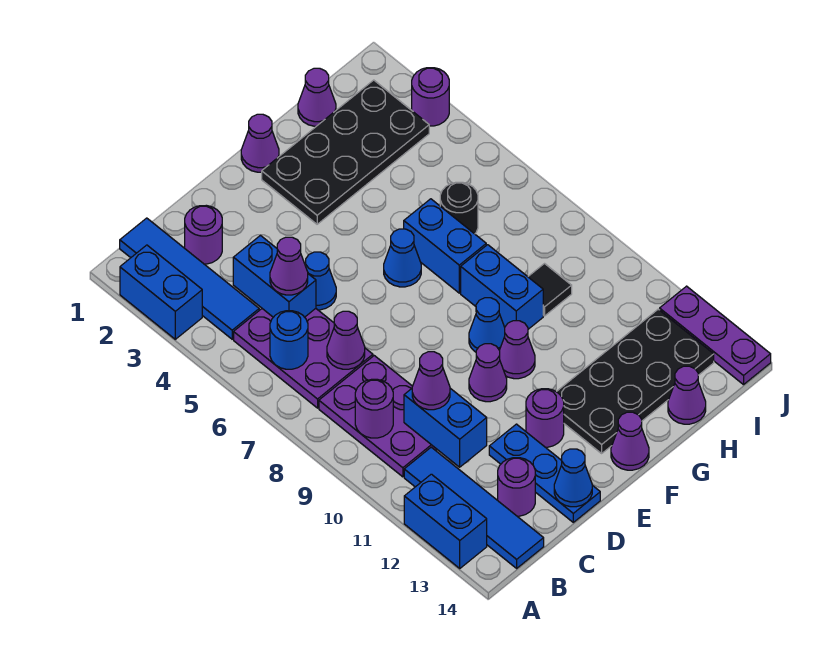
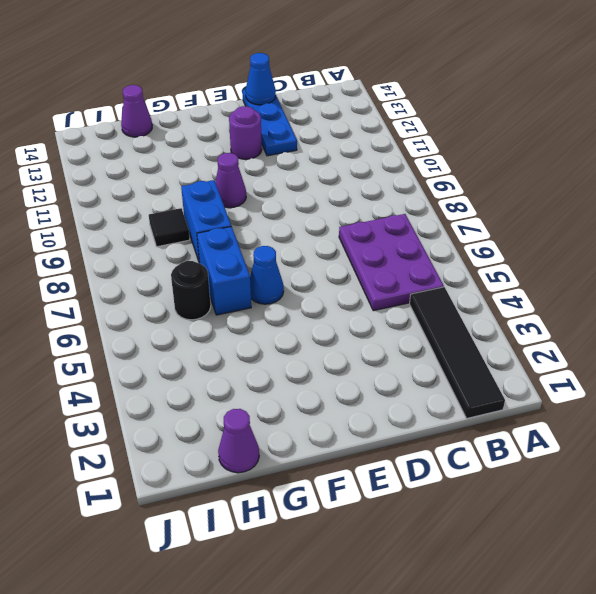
black tile B1:B4 level 1 -> blue tile B1:B4 level 1
none -> blue brick A2:A3 level 1
none -> blue brick A12:A13 level 1
none -> purple plate B8:C10 level 1
none -> blue tile B11:B14 level 1

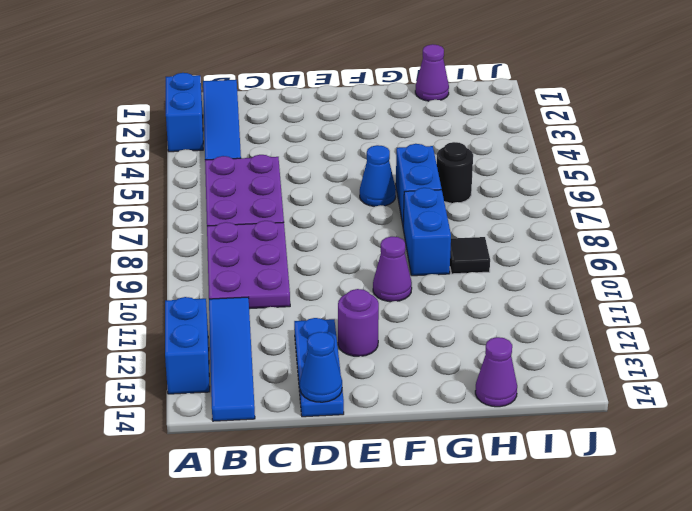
none -> purple round brick C2 level 1
none -> purple round brick C13 level 1
none -> blue cone D5 level 1
none -> purple cone E10 level 1

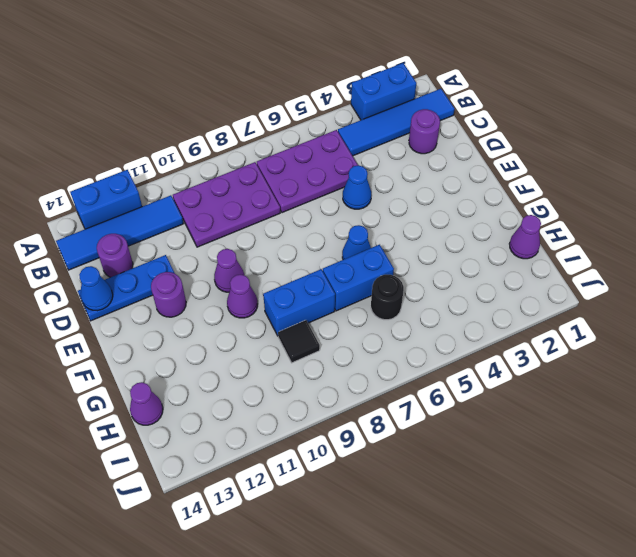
none -> purple cone F1 level 1
none -> black plate F2:I3 level 1
none -> blue cone F9 level 1
none -> black plate F12:I13 level 1

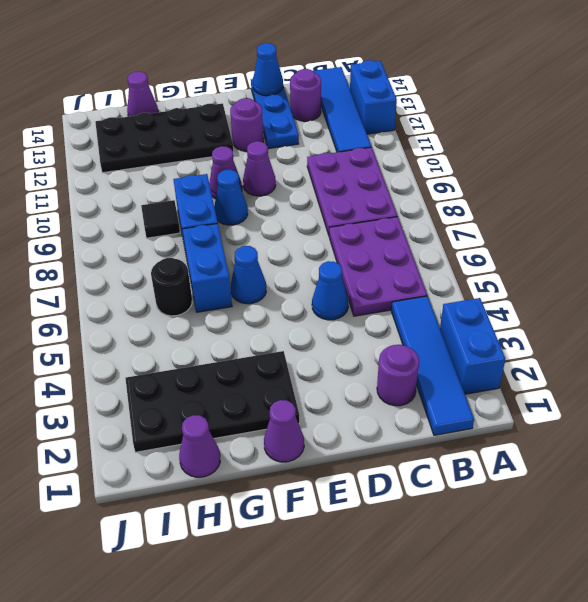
none -> purple cone F14 level 1
none -> purple round brick J3 level 1
none -> purple plate J12:J14 level 1
none -> blue round brick B6 level 2

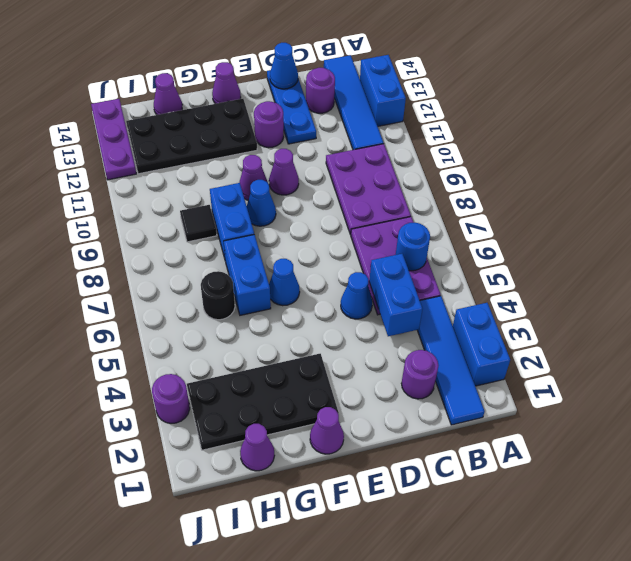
none -> purple round brick B9 level 2
none -> purple cone C7 level 2
none -> blue brick C10:C11 level 2
none -> purple cone C5 level 3

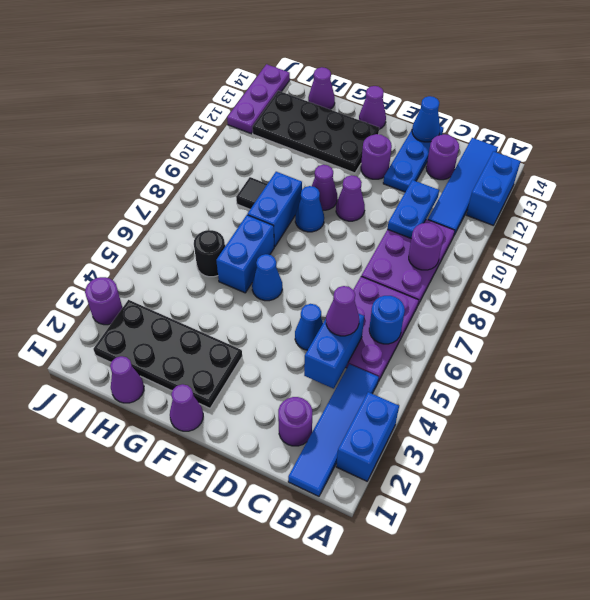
blue plate C10:C11 level 2 -> blue brick C10:C11 level 2
none -> purple cone C7 level 2
none -> purple cone C10 level 3

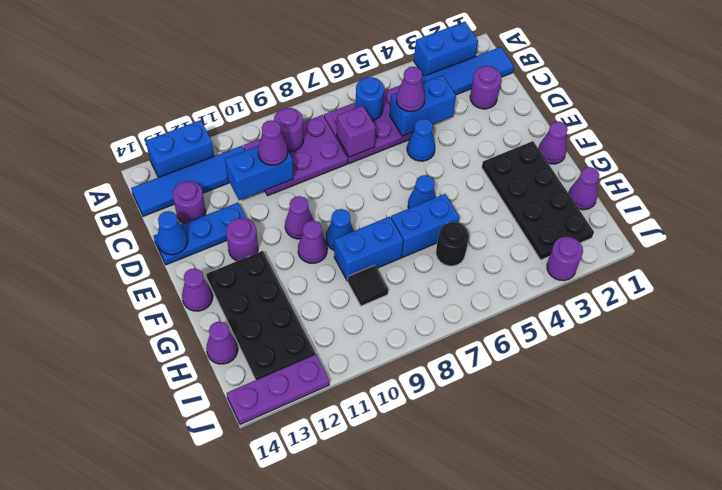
purple brick C7 level 2 -> purple cone C7 level 2

